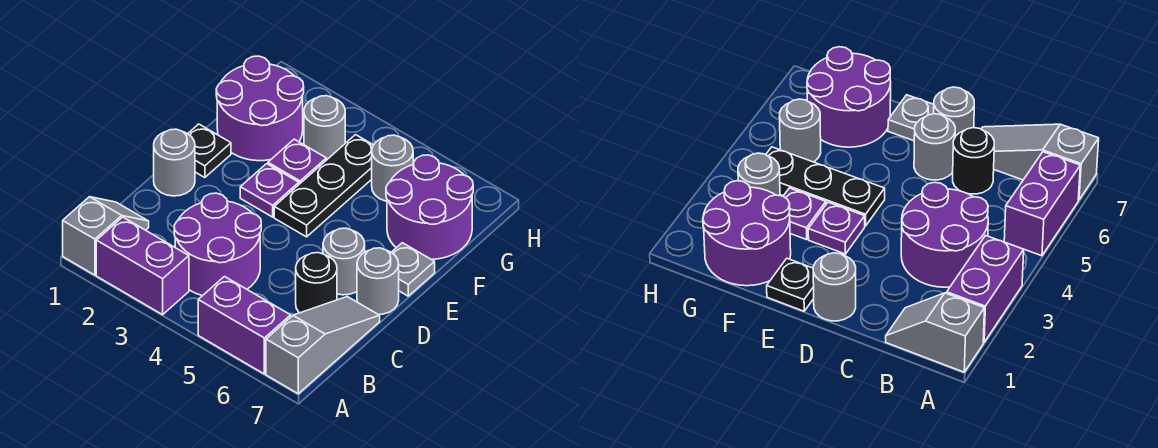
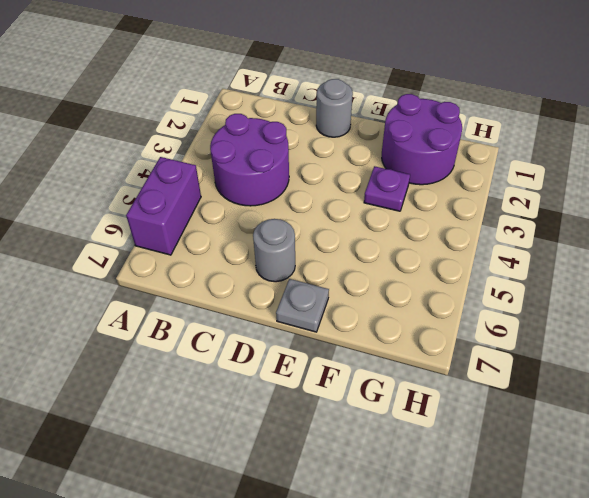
none -> grey slope A1:B1 level 1 top A
none -> purple brick A2:A3 level 1
none -> grey slope A7:C7 level 1 top A

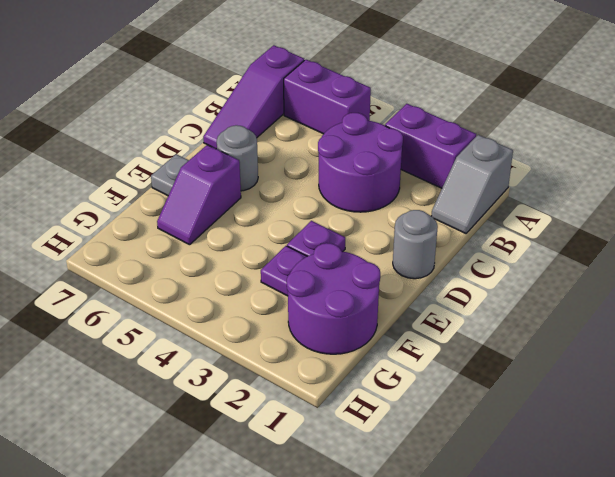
purple slope A7:C7 level 1 top A -> grey slope A7:C7 level 1 top A
purple slope E6:F6 level 1 top E -> purple round brick F6:G7 level 1
none -> black round brick C6 level 1
none -> grey round brick D7 level 1
none -> black plate E1 level 1

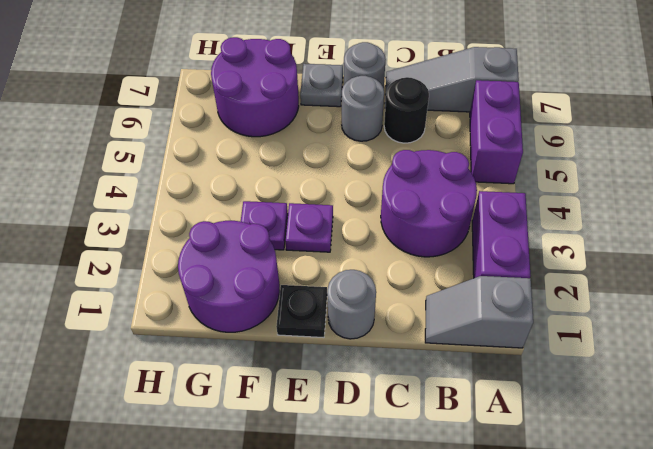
none -> black plate E4:G4 level 1
none -> grey round brick G3 level 1
none -> grey round brick G5 level 1

